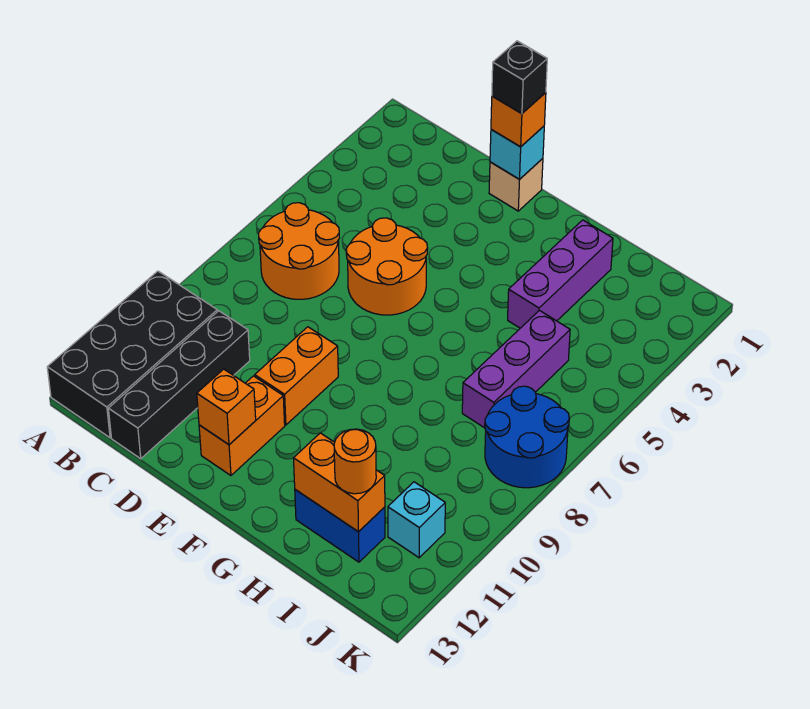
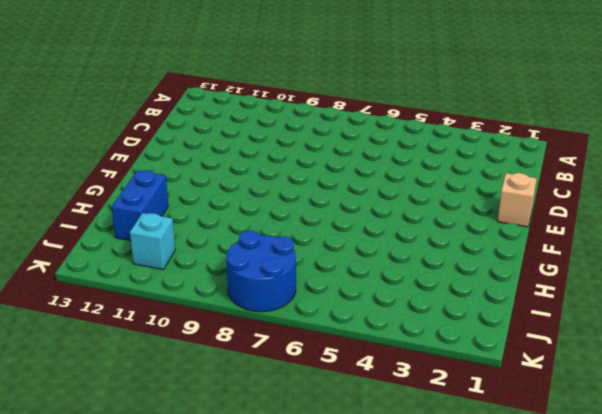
none -> black brick A10:B13 level 1
none -> orange round brick B6:C7 level 1
none -> black brick C10:C13 level 1

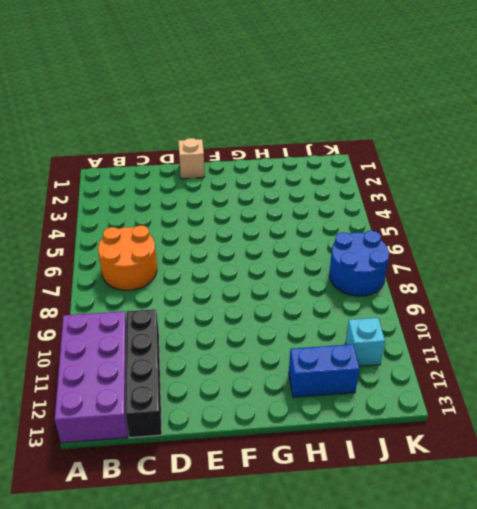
purple brick A10:B13 level 1 -> black brick A10:B13 level 1
none -> orange round brick D5:E6 level 1
none -> orange brick E9:E10 level 1
none -> orange brick E11:E12 level 1

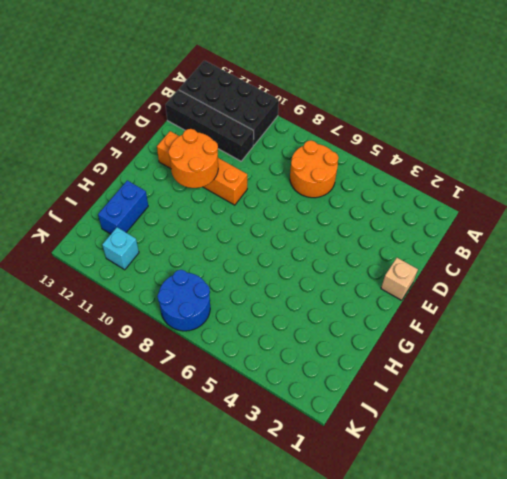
orange round brick E10:F11 level 2 -> orange round brick D5:E6 level 1
none -> purple brick H2:H4 level 1
none -> purple brick I5:I7 level 1
none -> cyan brick E1 level 2

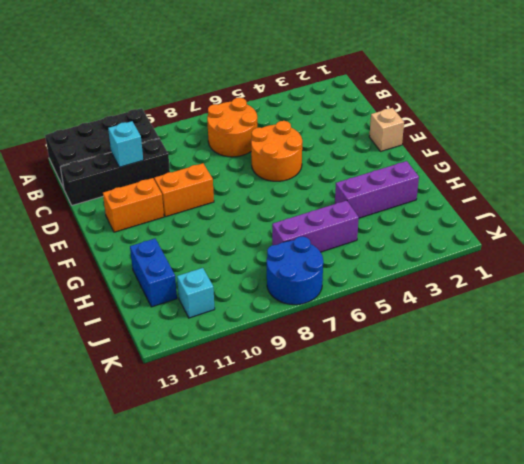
cyan brick C11 level 2 -> cyan brick E1 level 2
none -> orange brick E12 level 2
none -> orange brick H12:I12 level 2
none -> orange brick E1 level 3

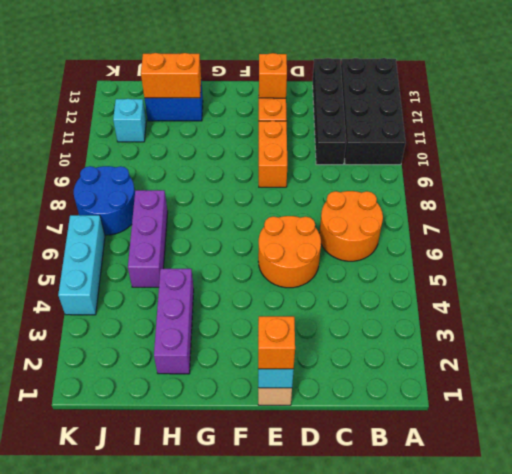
cyan brick K4:K6 level 1 -> none
none -> orange round brick I12 level 3
none -> black brick E1 level 4

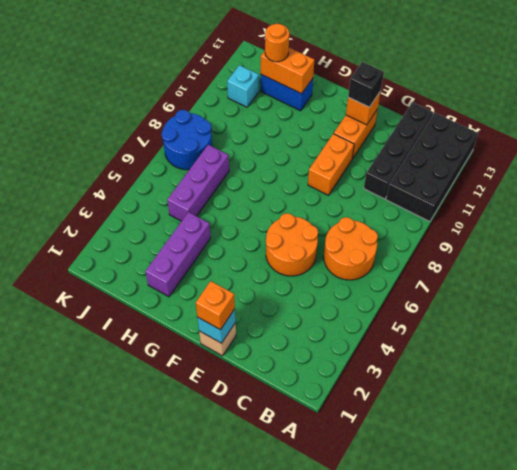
black brick E12 level 3 -> black brick E1 level 4

